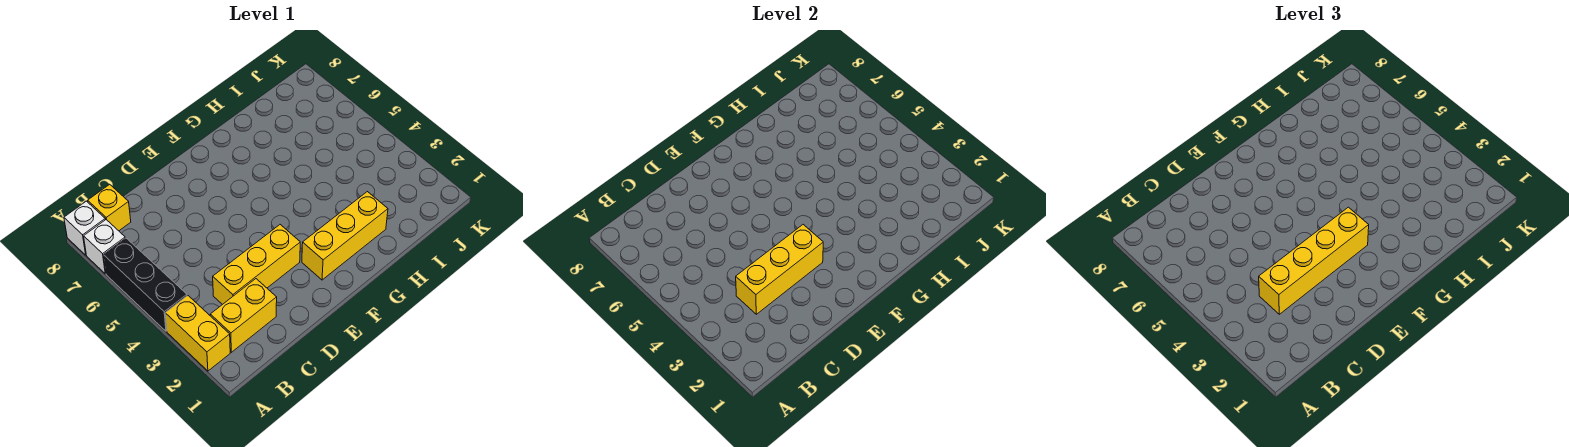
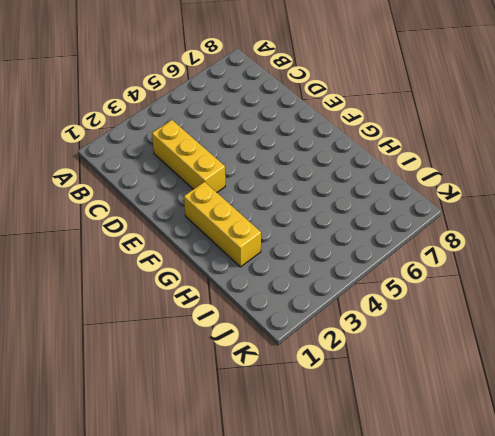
none -> yellow brick A2:A3 level 1
none -> black brick A4:A6 level 1

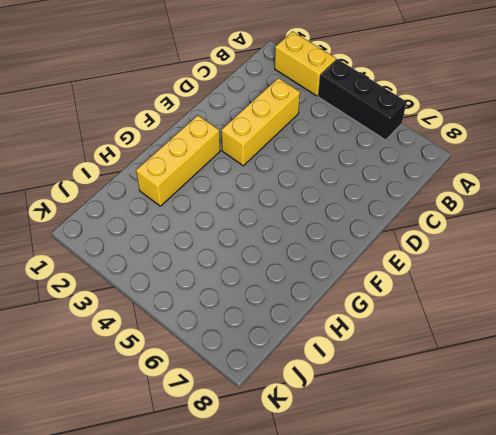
none -> white brick A7 level 1
none -> white brick A8 level 1

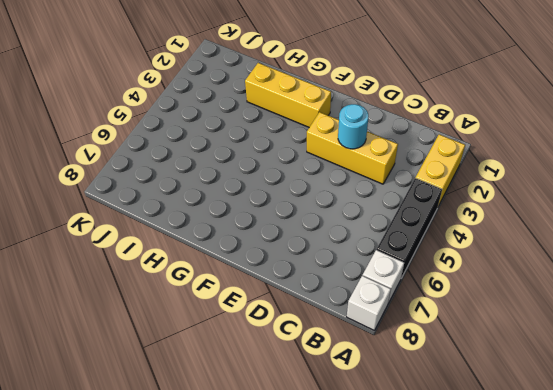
cyan round brick D3 level 2 -> yellow brick C3:E3 level 2
none -> yellow brick B2:C2 level 1
none -> yellow brick B8 level 1

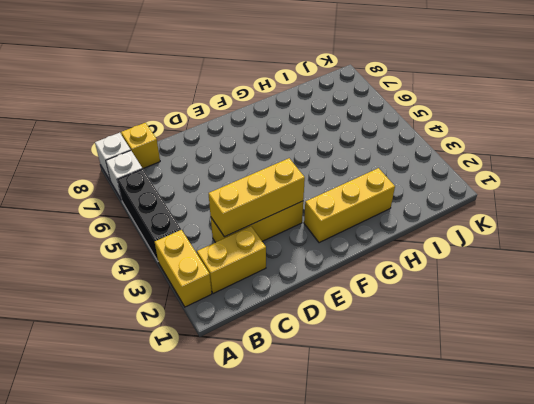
none -> yellow brick C3:F3 level 3

